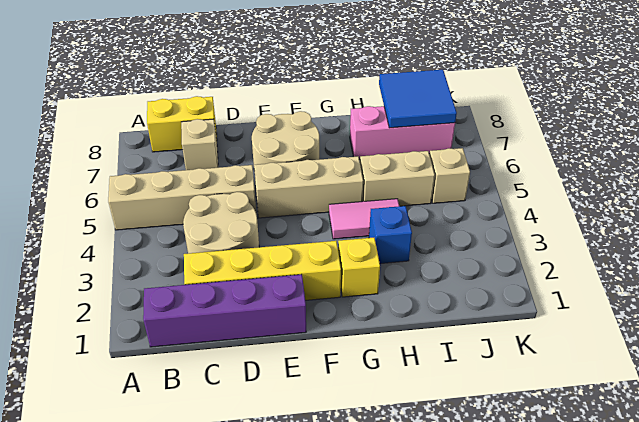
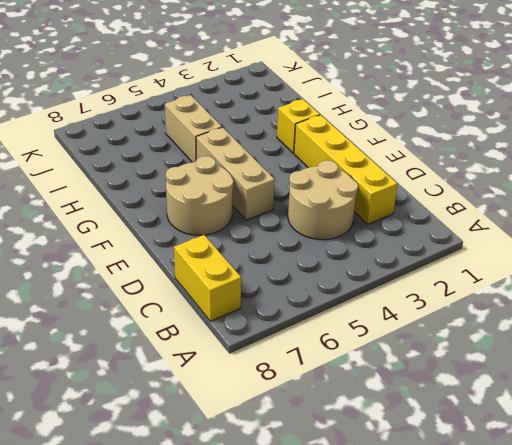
none -> tan brick A5:D5 level 1
none -> purple brick B1:E1 level 1
none -> tan brick C7 level 1

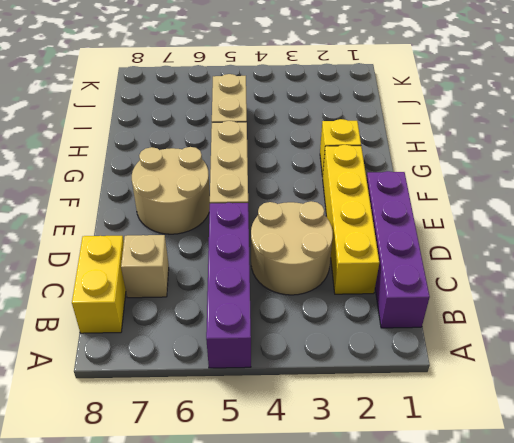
purple brick A5:D5 level 1 -> tan brick A5:D5 level 1
none -> pink tile G4:H4 level 1
none -> blue brick H3 level 1
none -> pink brick H7:J7 level 1

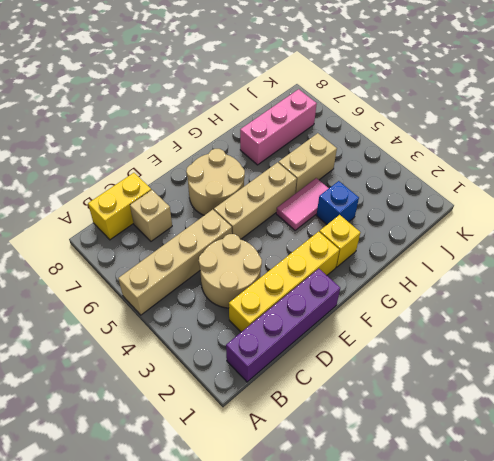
none -> tan brick J5 level 1
none -> blue tile I7:J8 level 2

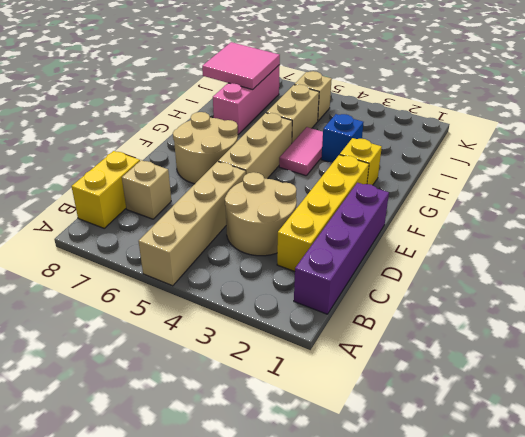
pink tile I7:J8 level 2 -> blue tile I7:J8 level 2

